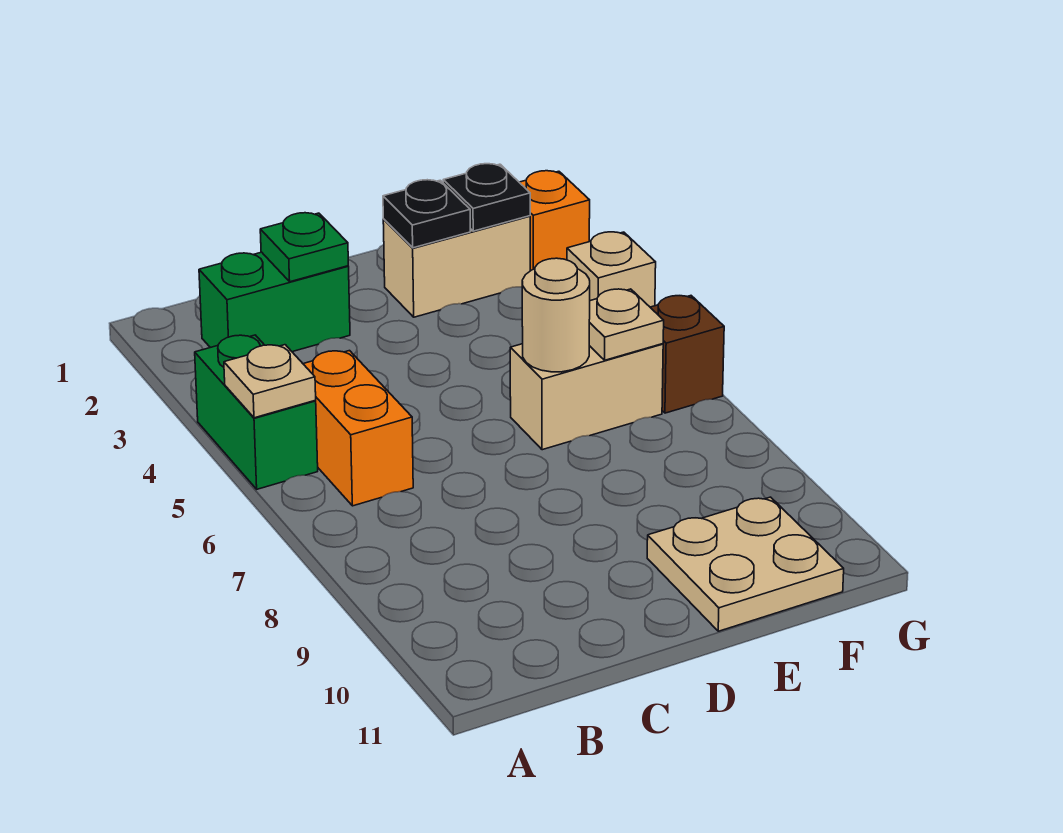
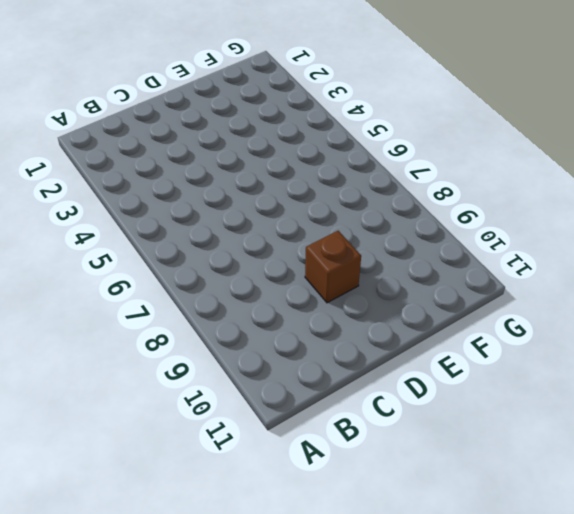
brown brick D9 level 1 -> brown brick G6 level 1
none -> green brick A4:A5 level 1
none -> green brick B2:C2 level 1
none -> orange brick B5:B6 level 1

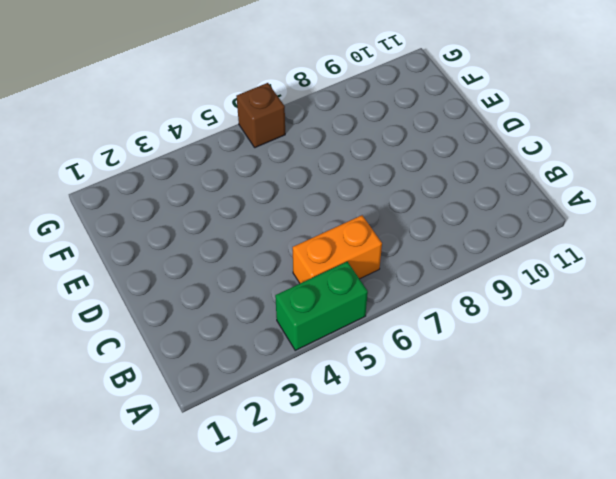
none -> green brick B2:C2 level 1
none -> tan brick E2:F2 level 1
none -> tan brick E6:F6 level 1

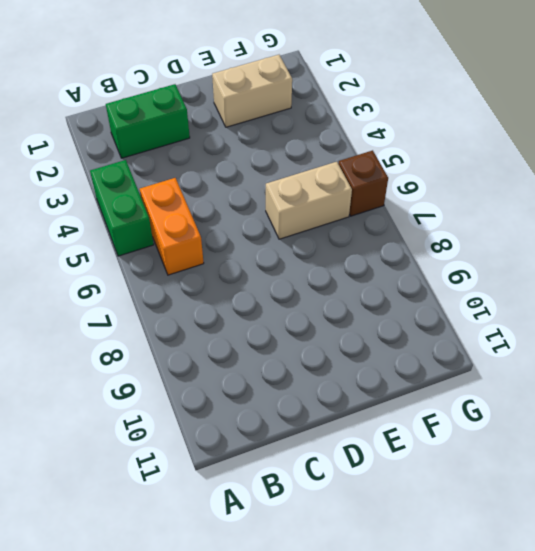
none -> tan plate E10:F11 level 1
none -> orange brick G2 level 1
none -> tan brick G4 level 1

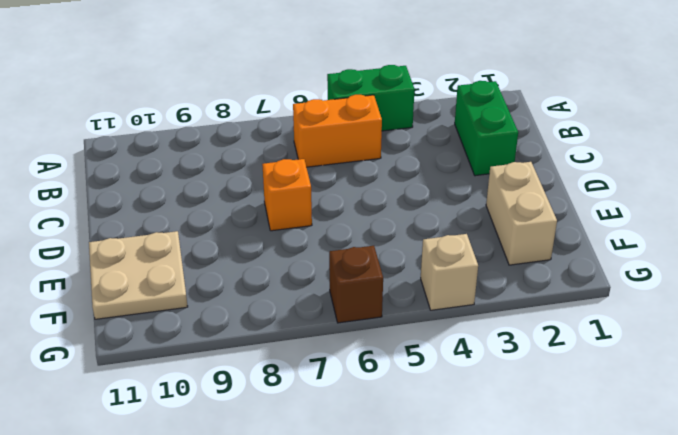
orange brick D7 level 1 -> orange brick G2 level 1
none -> tan brick E6:F6 level 1
none -> tan plate A5 level 2
none -> green plate C2 level 2

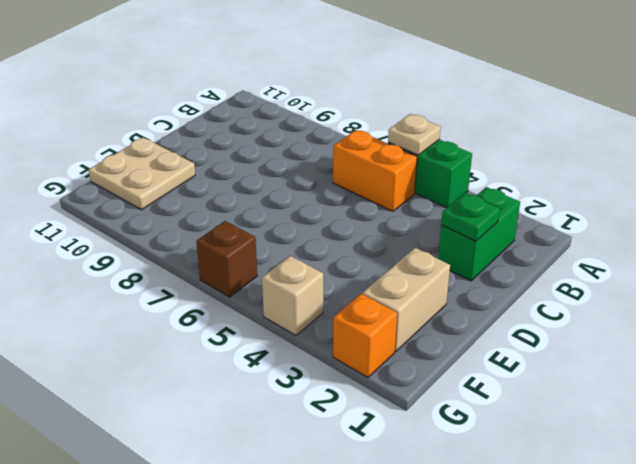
none -> tan brick E6:F6 level 1
none -> black plate E2 level 2
none -> tan round brick E6 level 2

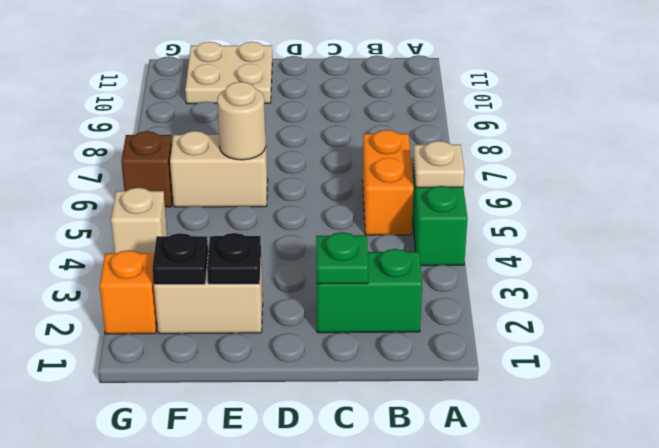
none -> tan plate F6 level 2

